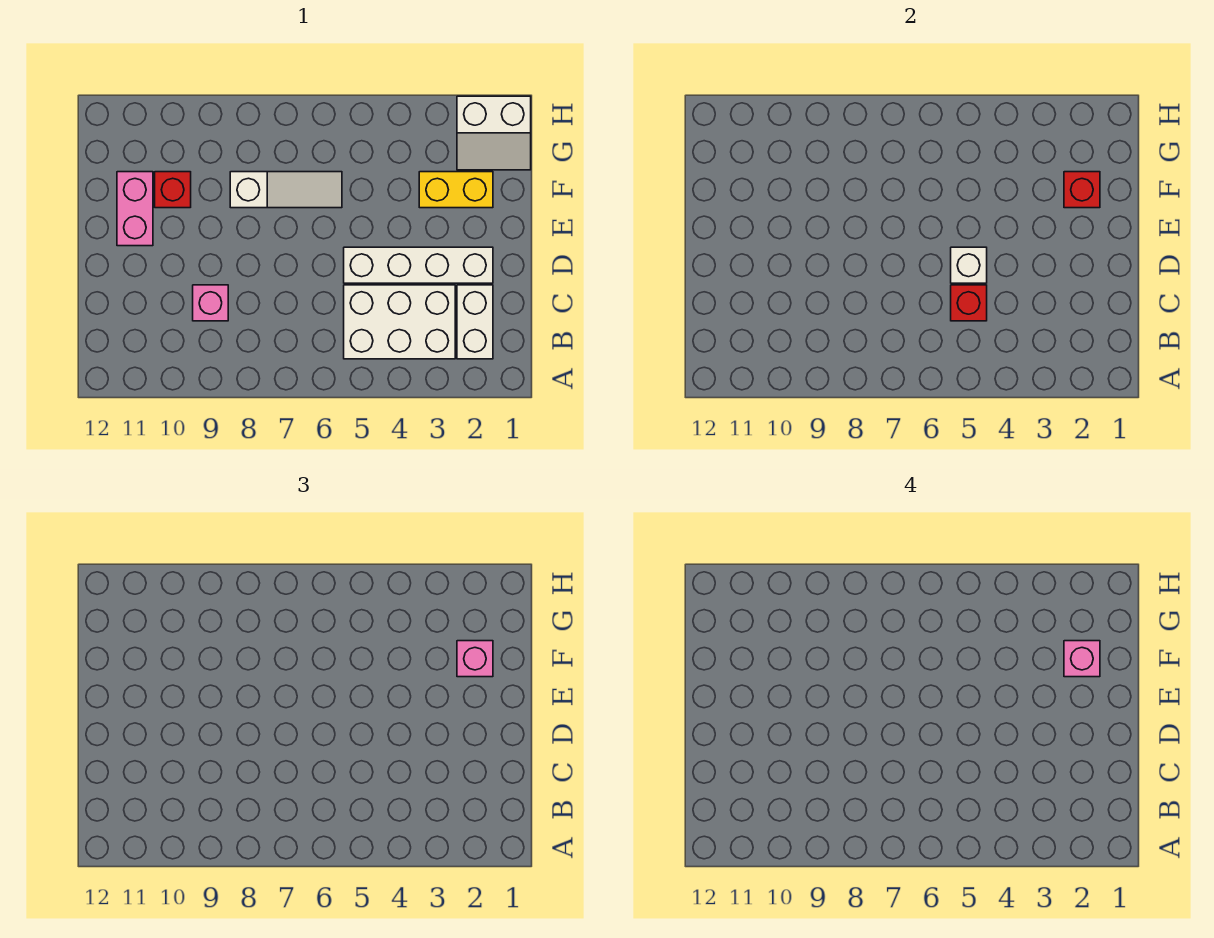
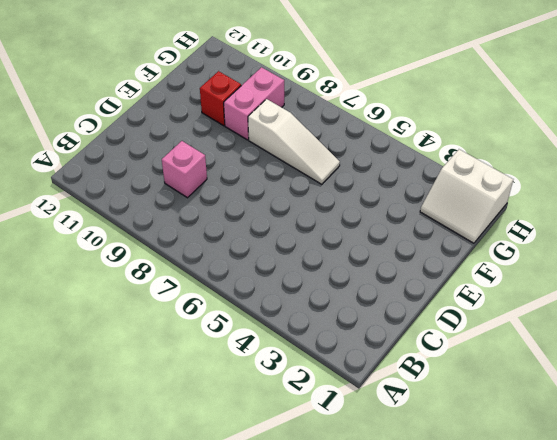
pink brick F9:G9 level 1 -> pink brick E11:F11 level 1
none -> white brick B2:C2 level 1
none -> white brick B3:C5 level 1
none -> white brick D2:D5 level 1

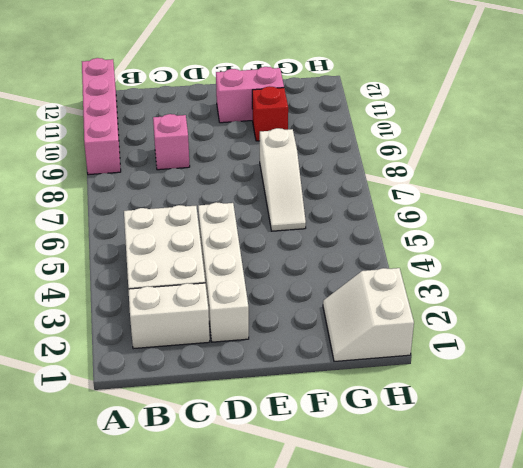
pink brick A9:A12 level 1 -> none
none -> yellow brick F2:F3 level 1
none -> red brick C5 level 2
none -> white brick D5 level 2

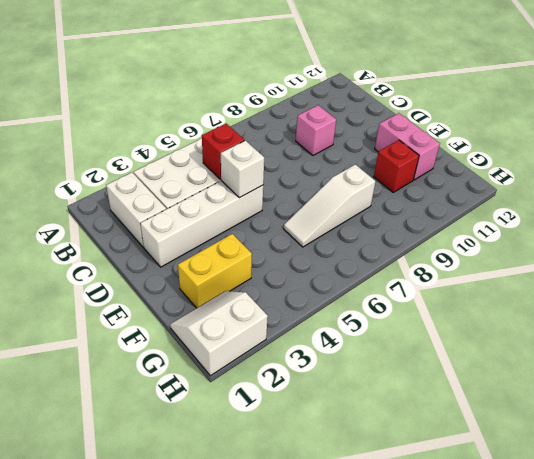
none -> red brick F2 level 2
none -> pink brick F2 level 3
none -> pink brick F2 level 4

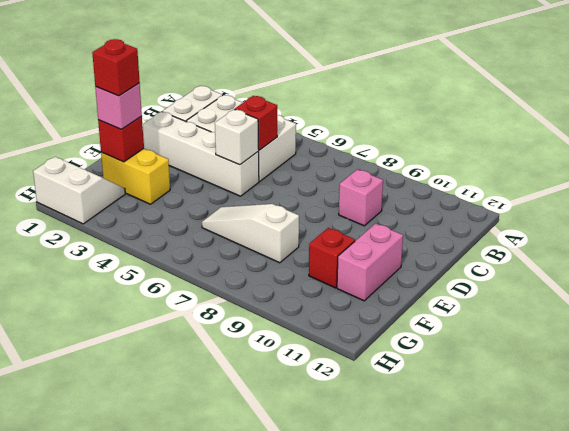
red brick F2 level 4 -> pink brick F2 level 4

